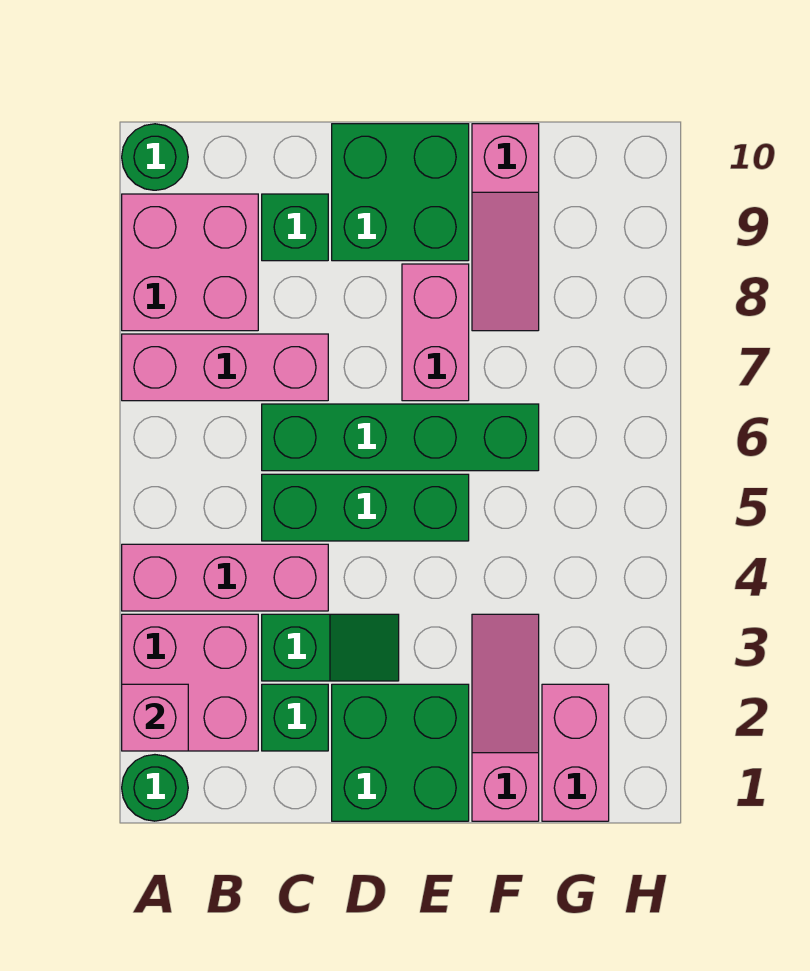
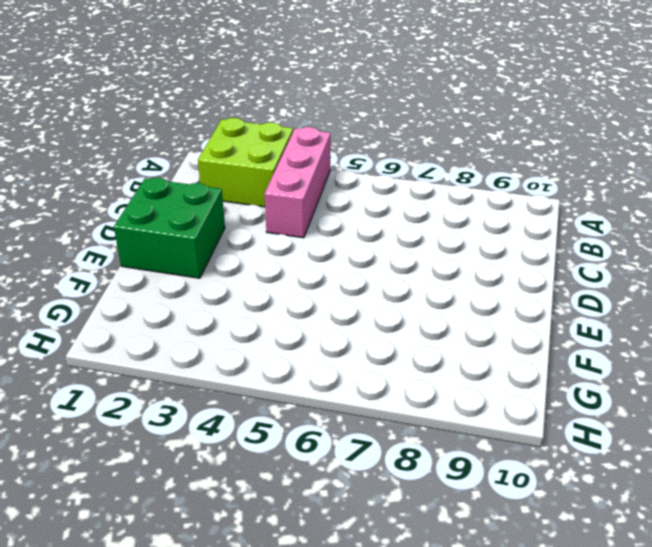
lime brick A2:B3 level 1 -> pink brick A2:B3 level 1
none -> green round brick A1 level 1
none -> pink brick A7:C7 level 1
none -> pink brick A8:B9 level 1

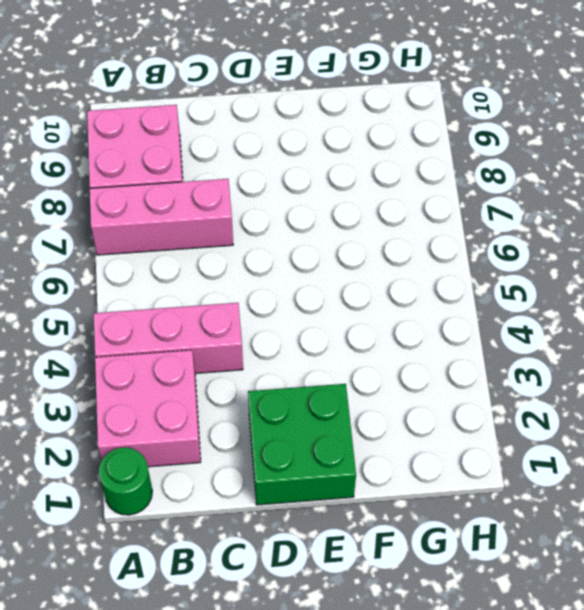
none -> green round brick A10 level 1
none -> green brick C2 level 1
none -> green slope C3:D3 level 1 top C

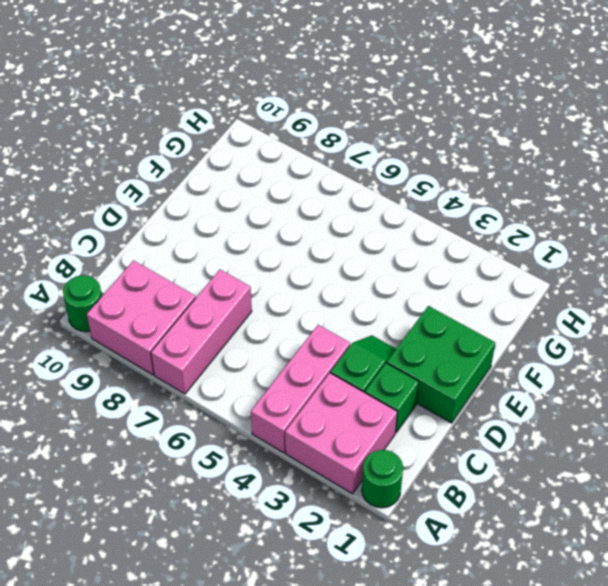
none -> green brick C5:E5 level 1
none -> green brick C6:F6 level 1
none -> green brick C9 level 1

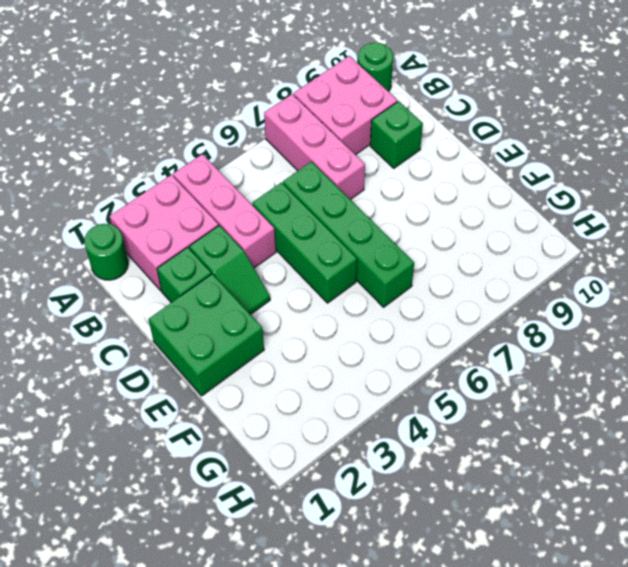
none -> green brick D9:E10 level 1
none -> pink brick E7:E8 level 1
none -> pink slope F1:F3 level 1 top 1

